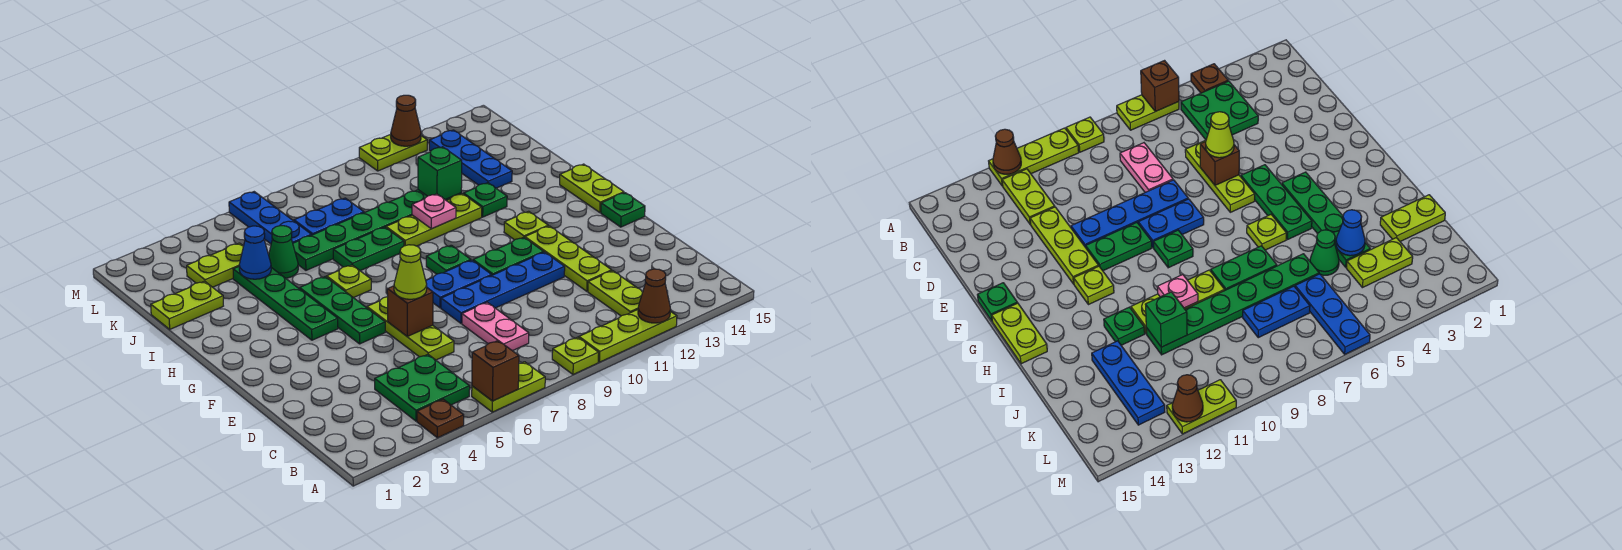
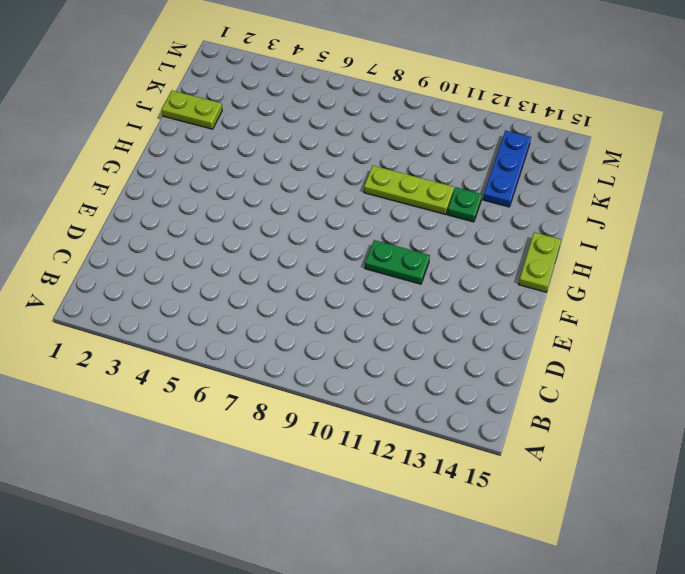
none -> brown plate A4 level 1
none -> lime plate A6:A7 level 1
none -> lime plate A9 level 1
none -> lime plate A10:A12 level 1

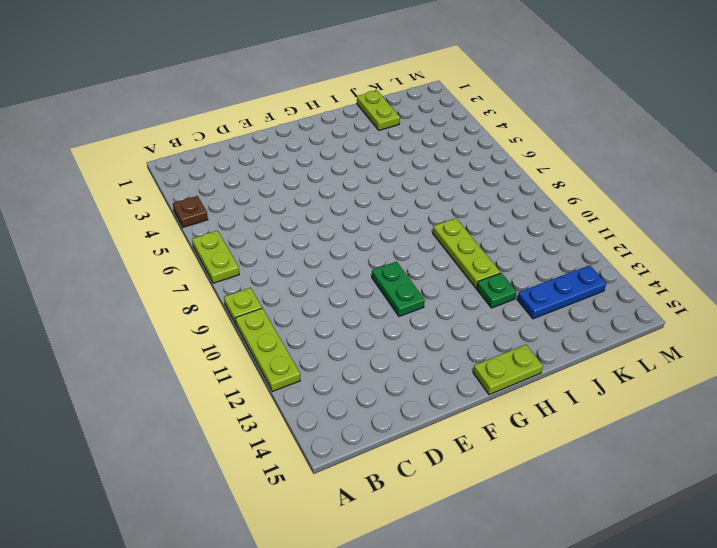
none -> green plate B4:C5 level 1
none -> lime plate B12:C12 level 1
none -> pink plate C8:D8 level 1
none -> lime plate D6:F6 level 1

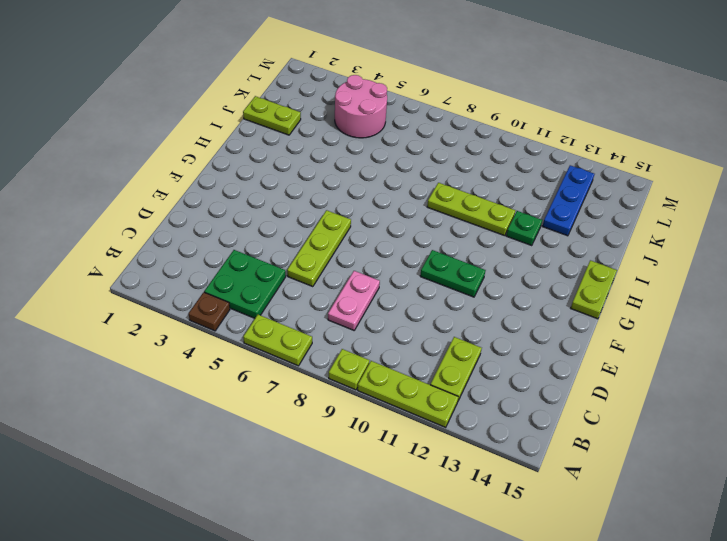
pink round brick K4:L5 level 1 -> lime plate K3:K4 level 1
none -> lime plate D12:F12 level 1
none -> blue plate E8:E11 level 1
none -> green plate F5:H5 level 1
none -> blue plate F8:F9 level 1

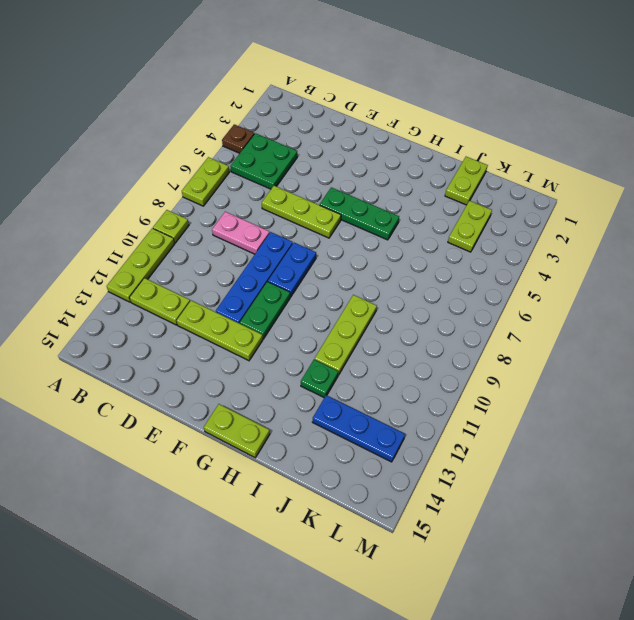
none -> green plate F15 level 1
none -> green plate G4:J4 level 1
none -> green plate G9 level 1
none -> lime plate G12 level 1

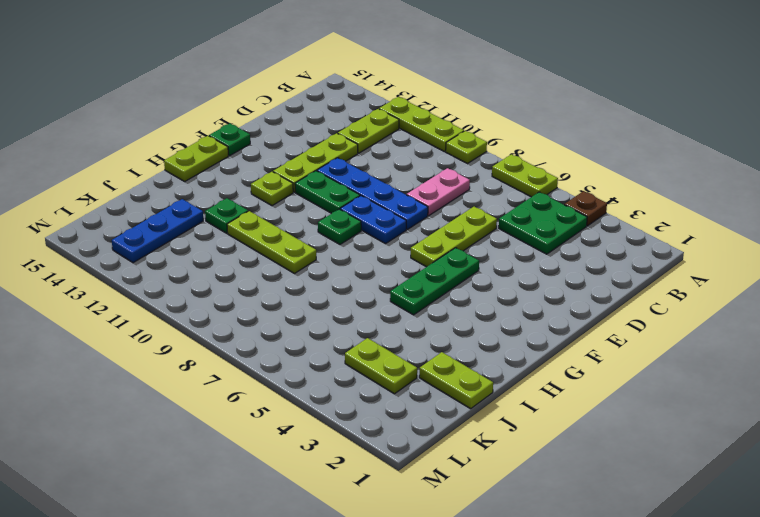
none -> green plate G4:J4 level 1
none -> lime plate H6 level 1
none -> green plate I7:I8 level 1
none -> green cone J5 level 1

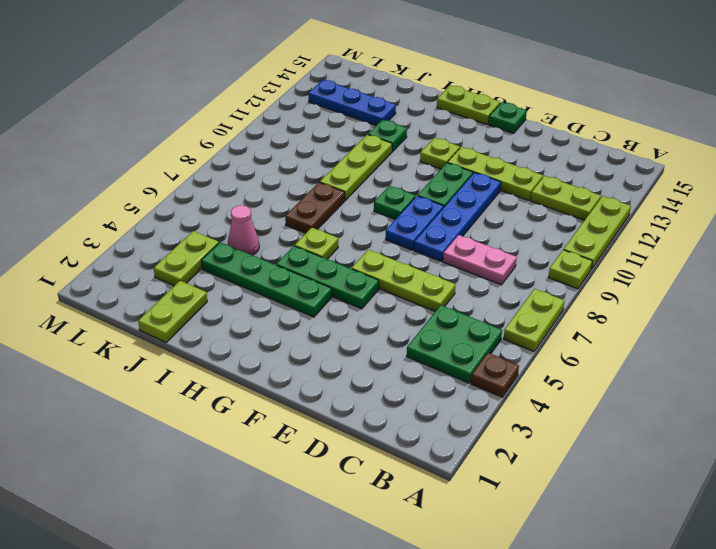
brown plate I7:I8 level 1 -> green plate I7:I8 level 1
pink cone J5 level 1 -> green cone J5 level 1
none -> green plate J6:J11 level 1
none -> blue plate K6:M6 level 1
none -> blue plate K7:K8 level 1
none -> lime plate M11:M12 level 1

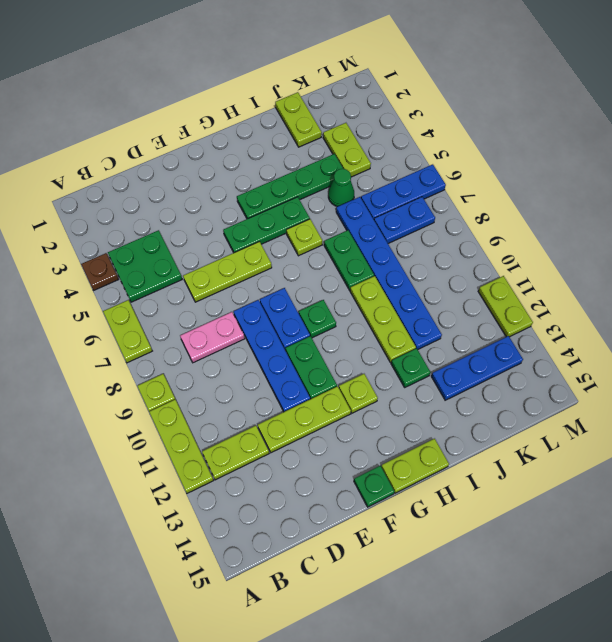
blue plate J6:J11 level 1 -> green plate J6:J11 level 1
blue plate K7:L7 level 1 -> blue plate K7:K8 level 1
none -> brown brick A6 level 2
none -> brown cone A12 level 2
none -> brown brick E6 level 2
none -> pink plate I10 level 2

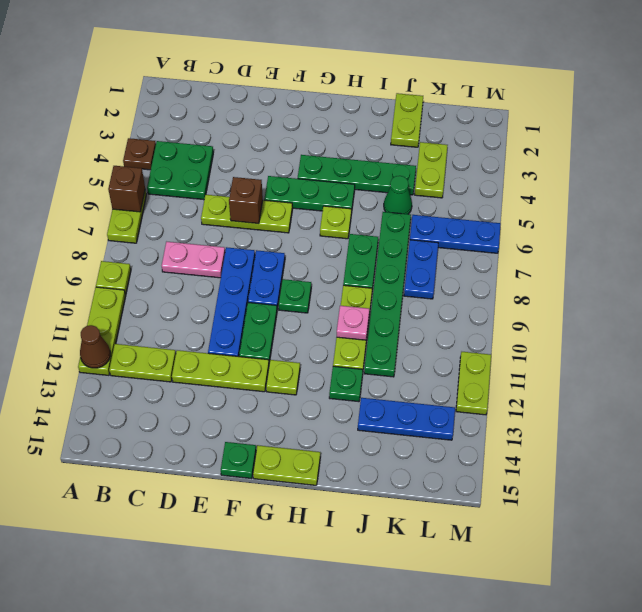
none -> blue cone J4 level 2
none -> green brick J11 level 2
none -> brown cone M12 level 2
none -> lime cone E6 level 3

